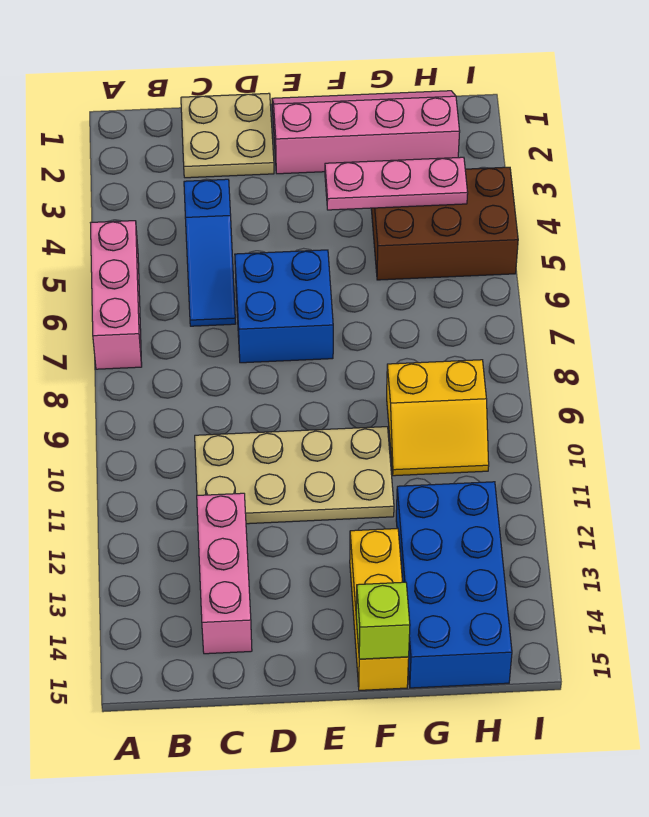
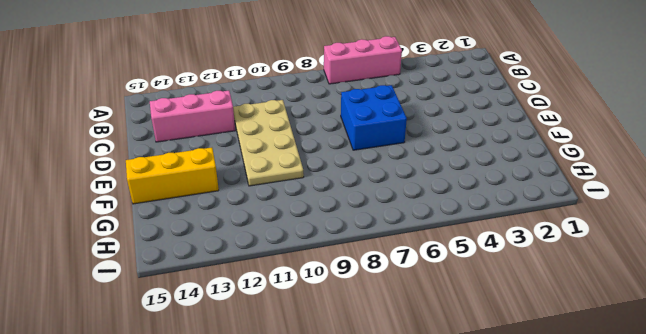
none -> tan plate C1:D2 level 1
none -> blue slope C4:C6 level 1 top 4
none -> pink slope E1:H2 level 1 top 2

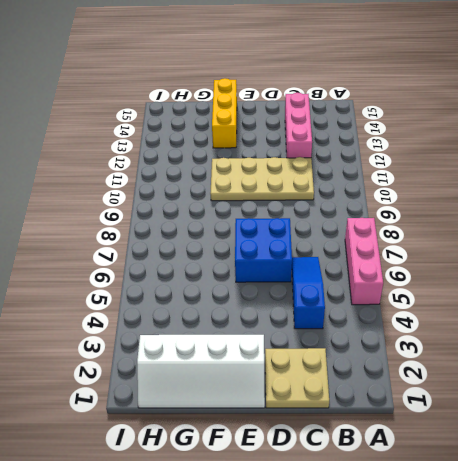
white slope E1:H2 level 1 top 2 -> pink slope E1:H2 level 1 top 2
none -> brown brick G4:I5 level 1
none -> yellow slope G9:H10 level 1 top 9
none -> blue brick G12:H15 level 1

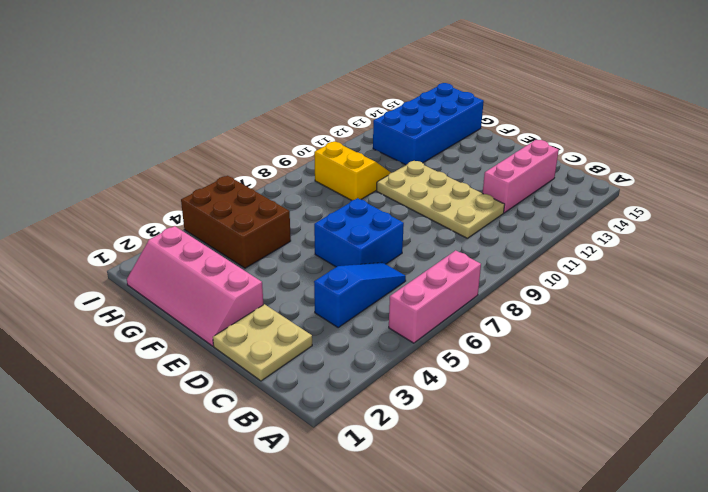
none -> yellow brick F13:F15 level 1
none -> pink plate F4:H4 level 2
none -> lime brick F15 level 2

